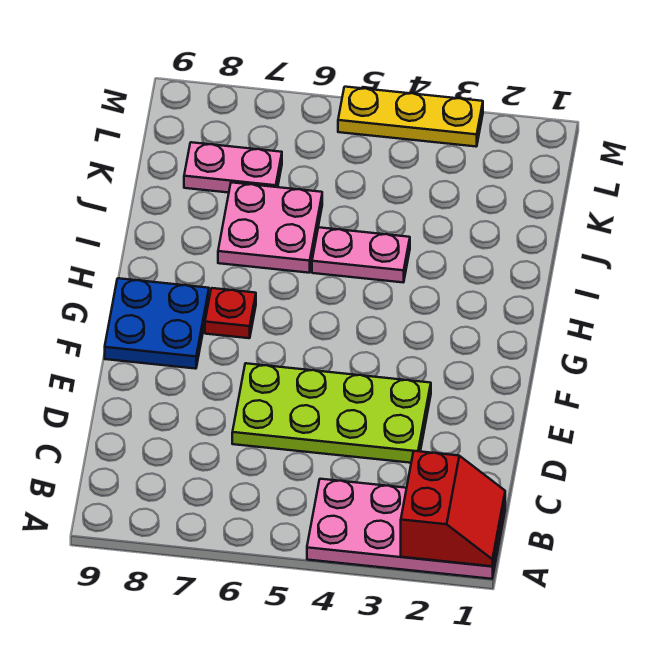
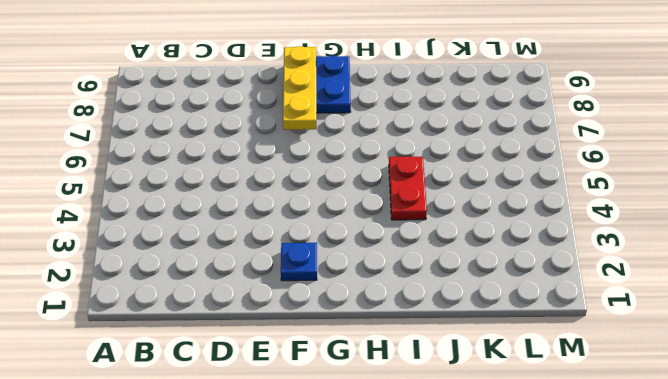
blue plate F2 level 1 -> none
yellow plate F7:F9 level 2 -> yellow plate M3:M5 level 1
red plate I4:I5 level 1 -> pink plate I4:I5 level 1
none -> pink plate A1:B4 level 1
none -> lime plate D3:E6 level 1

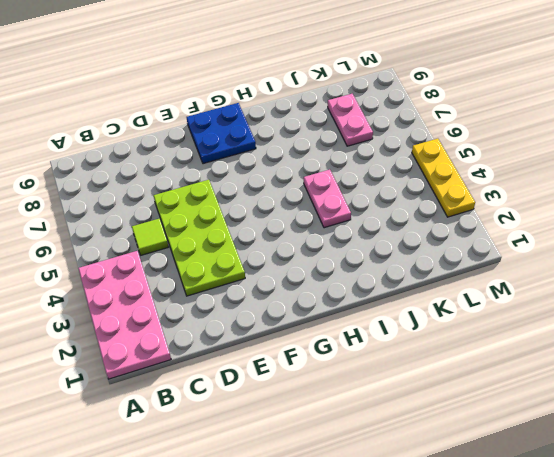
lime tile C5 level 1 -> none
none -> red plate G7 level 1
none -> pink plate I6:J7 level 1

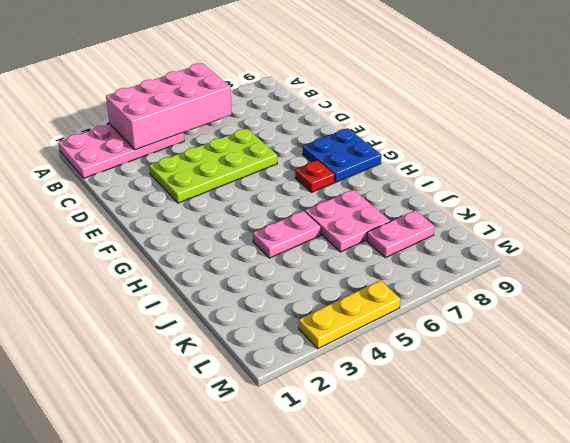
pink brick A3:B6 level 2 -> none
none -> red slope A1:B2 level 2 top 2

